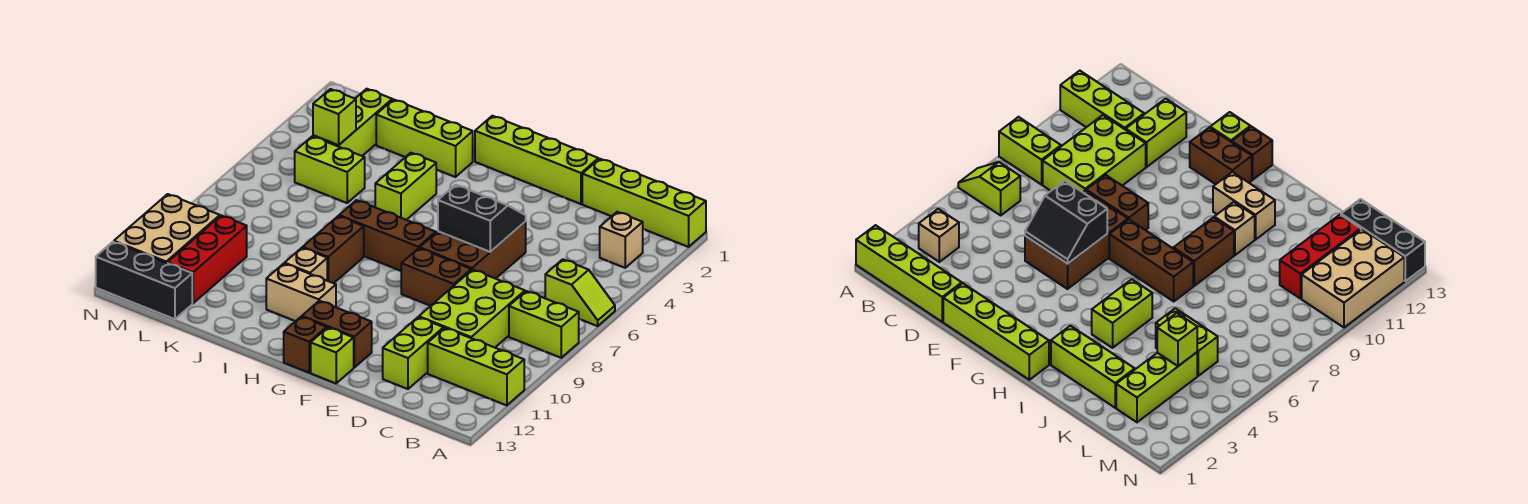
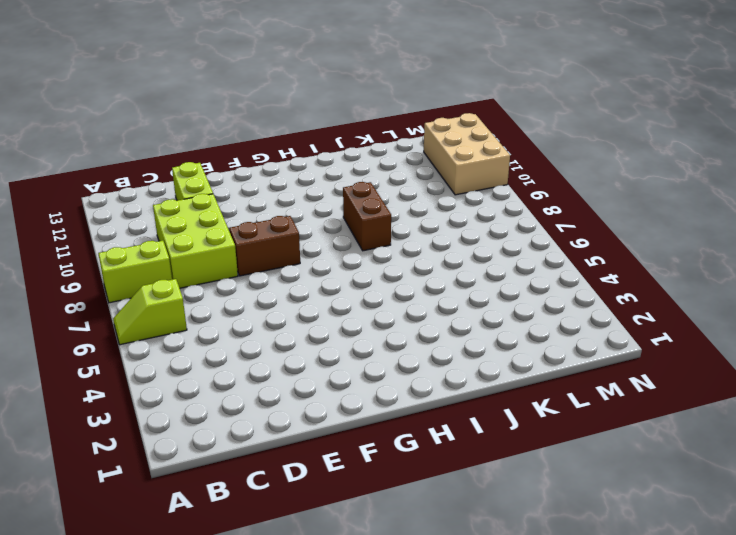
none -> lime brick A1:D1 level 1
none -> lime brick A11:C11 level 1
none -> tan brick B3 level 1

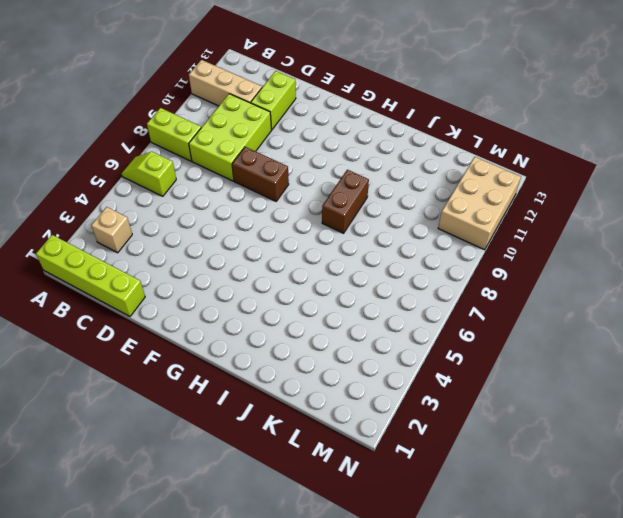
tan brick A11:C11 level 1 -> lime brick A11:C11 level 1
none -> lime brick E1:H1 level 1
none -> brown brick E5:F7 level 1
none -> brown brick F12:G12 level 1

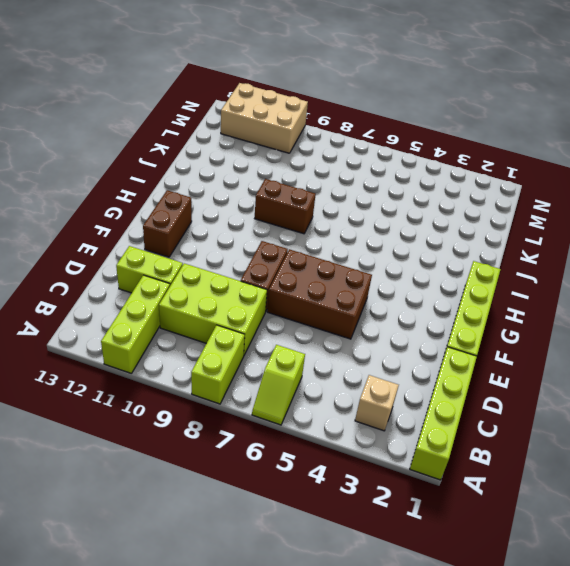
none -> lime brick F13 level 1
none -> brown brick G7:I7 level 1
none -> brown brick G13 level 1

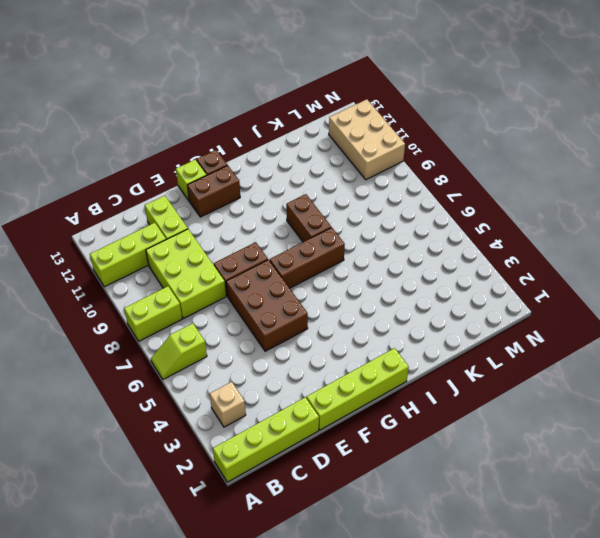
none -> tan brick H11:I11 level 1
none -> lime brick I2:K2 level 1
none -> lime brick I4:I5 level 1

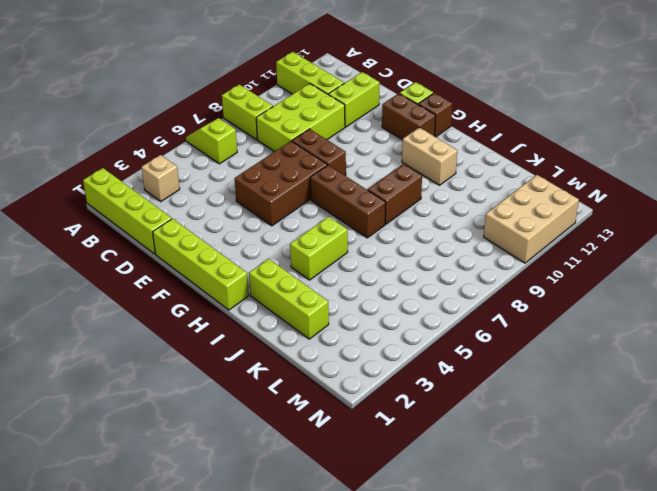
none -> tan brick I10 level 1
none -> lime brick K5:L5 level 1
none -> lime brick L2:L4 level 1

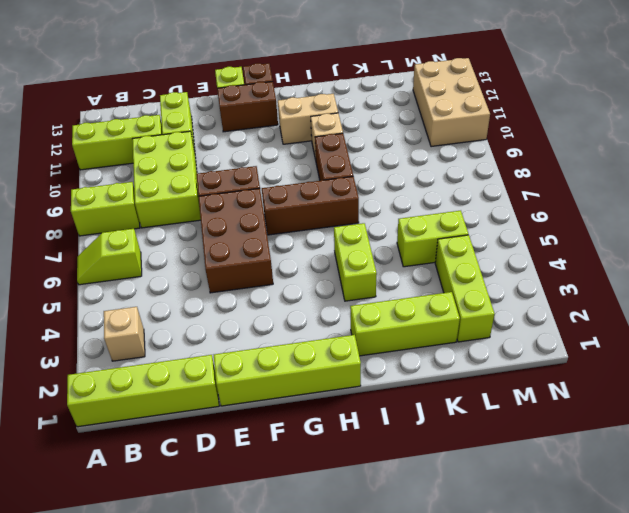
none -> red brick L10:L12 level 1
none -> black brick L13:N13 level 1
none -> black slope E5:F6 level 2 top 6

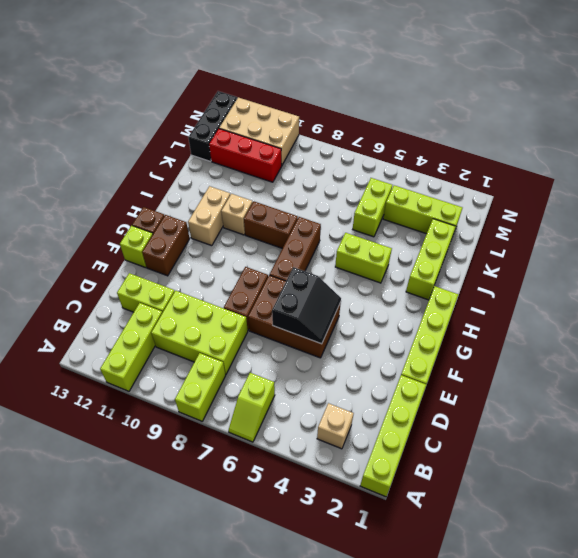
none -> lime brick L4 level 2

